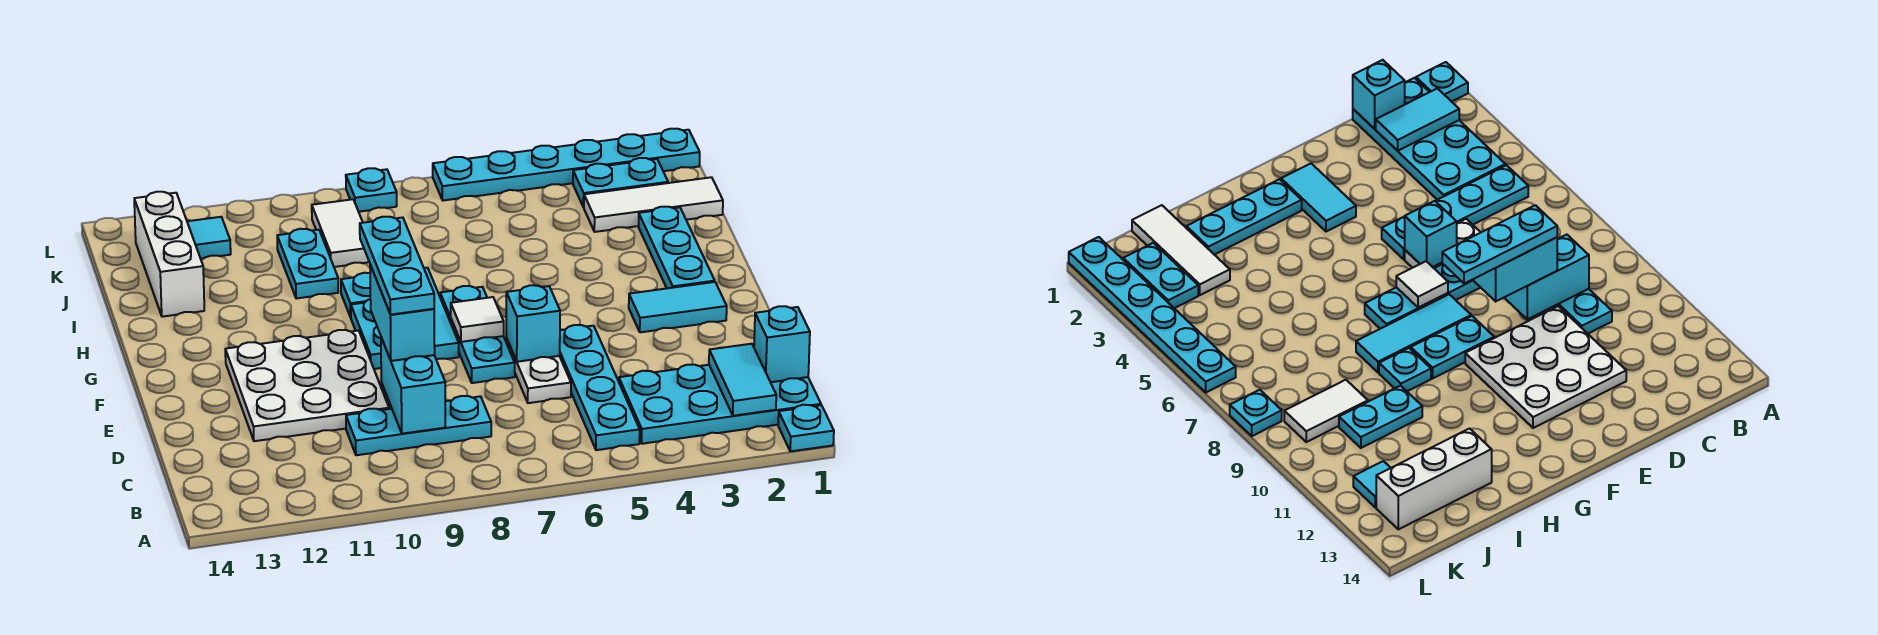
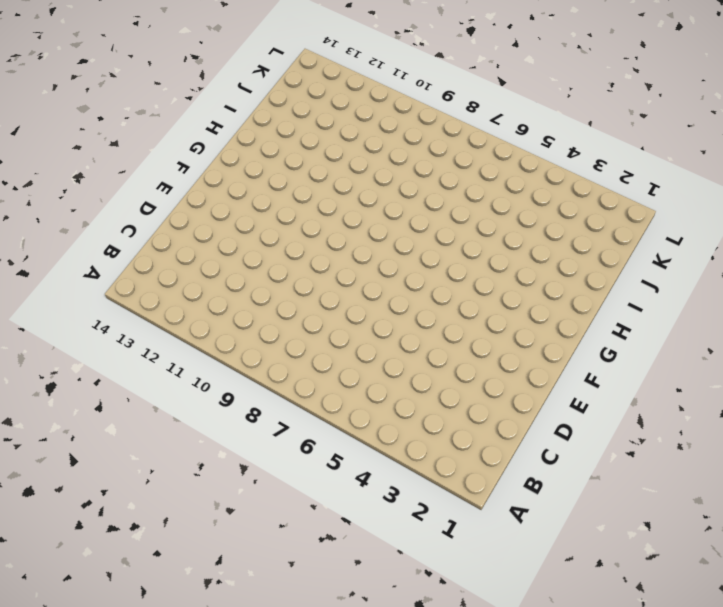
none -> cyan plate A1 level 1
none -> cyan plate B1:C4 level 1
none -> cyan plate B5:E5 level 1

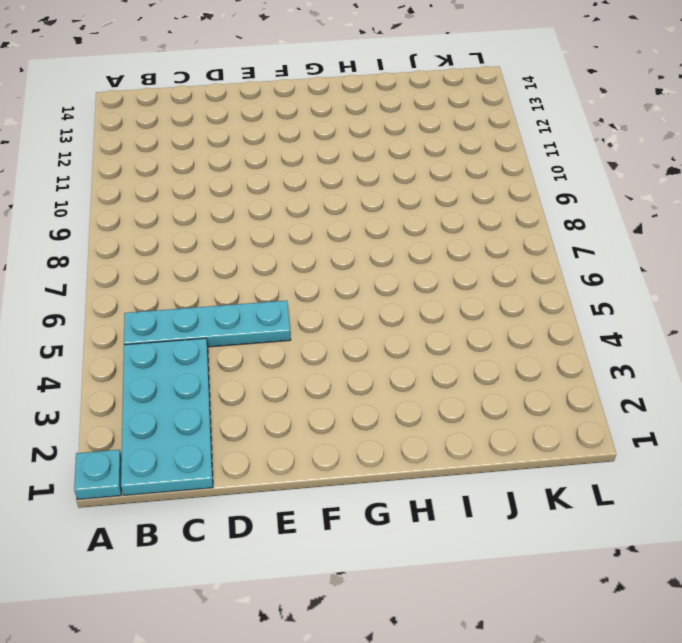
none -> cyan plate C8:C10 level 1
none -> white plate D6:E6 level 1
none -> white plate D10:F12 level 1

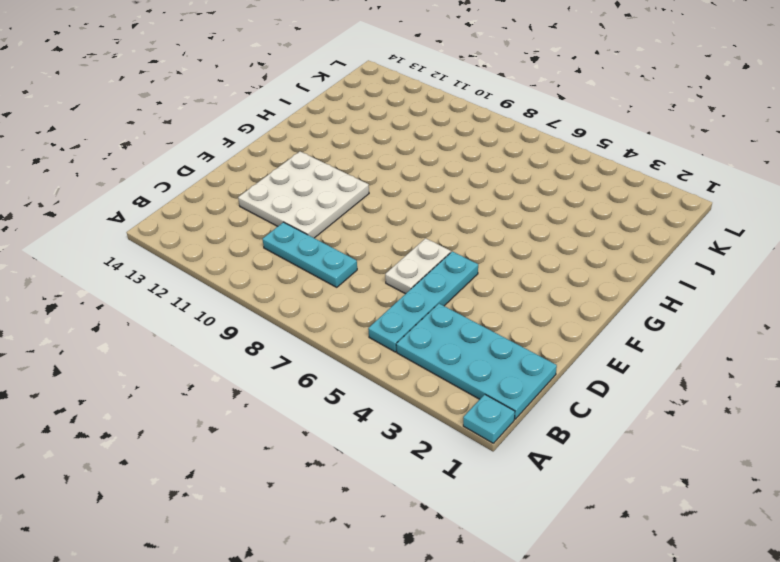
none -> cyan plate E7:G7 level 1
none -> cyan tile F2:F3 level 1
none -> cyan tile F8:H8 level 1

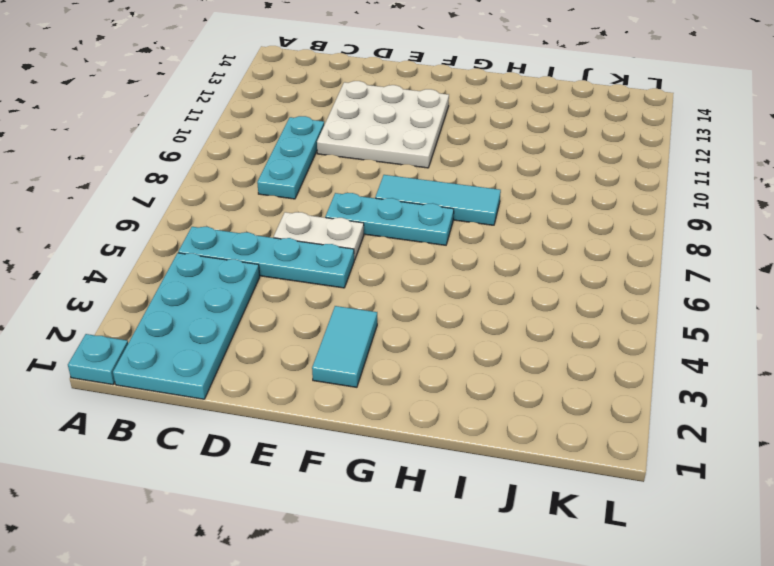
none -> cyan plate F9:G9 level 1
none -> cyan plate G2:I2 level 1
none -> cyan plate H9 level 1

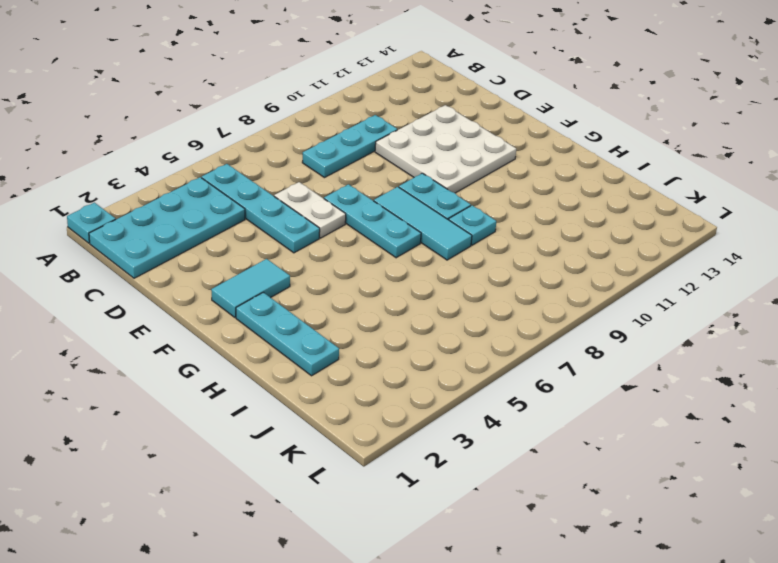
none -> cyan plate I10:J10 level 1
none -> white brick I13:K13 level 1
none -> white tile J1:J3 level 1

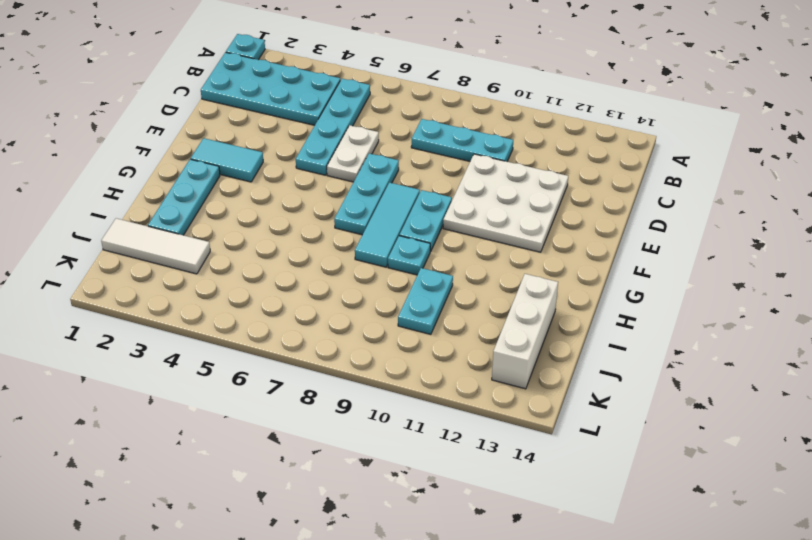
none -> white tile J9:K9 level 1
none -> cyan plate K2:K3 level 1
none -> cyan tile K12 level 1

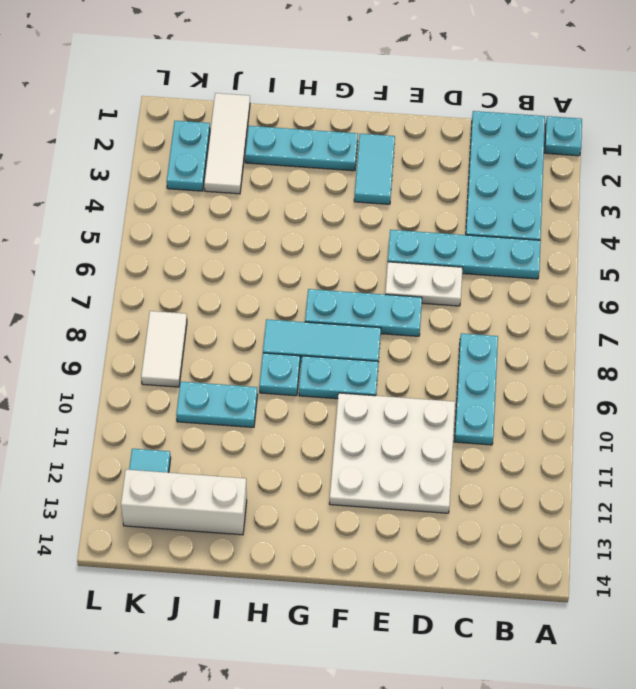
white tile K8:K9 level 1 -> white tile J9:K9 level 1
none -> cyan plate L1:L6 level 1
none -> cyan plate L8 level 1
none -> cyan tile B2:C2 level 2

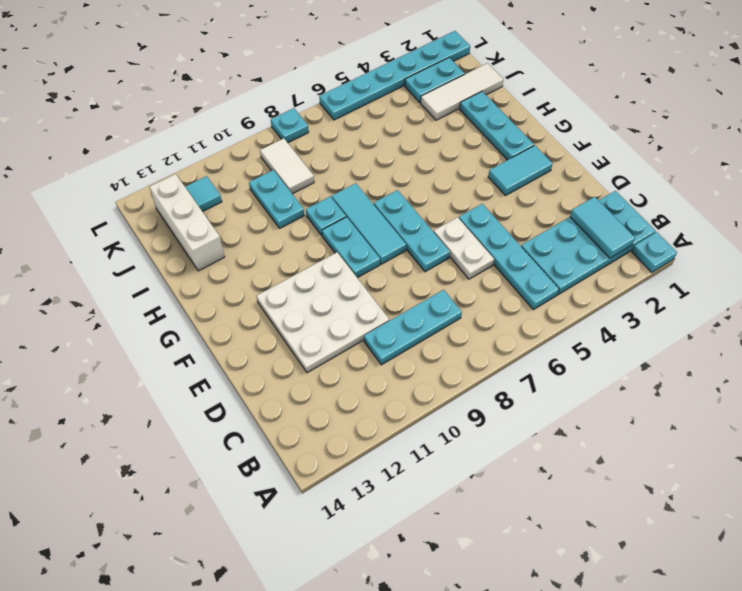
none -> cyan brick C1 level 2
none -> cyan brick C9:D9 level 2
none -> cyan brick E6 level 2

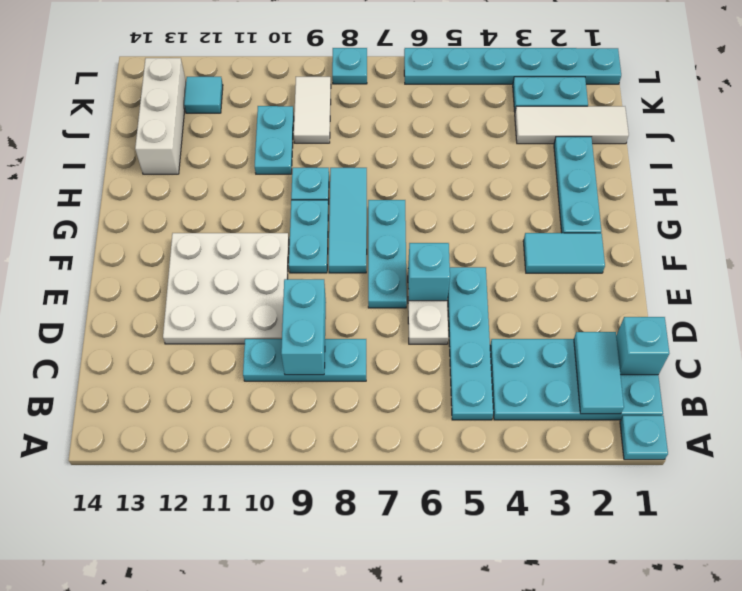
none -> white tile F7 level 2
none -> cyan brick D9:E9 level 3
none -> cyan plate D9:F9 level 4

